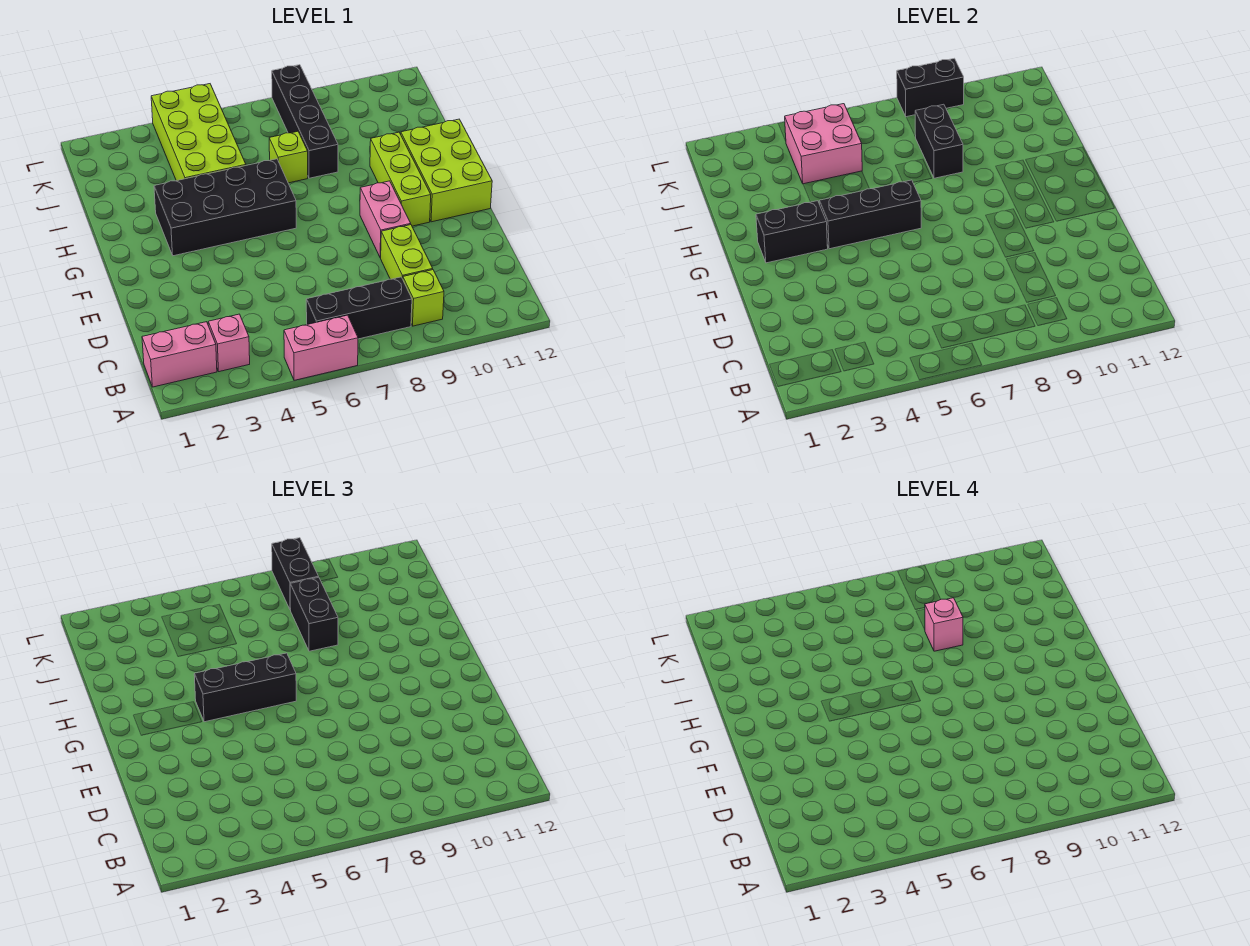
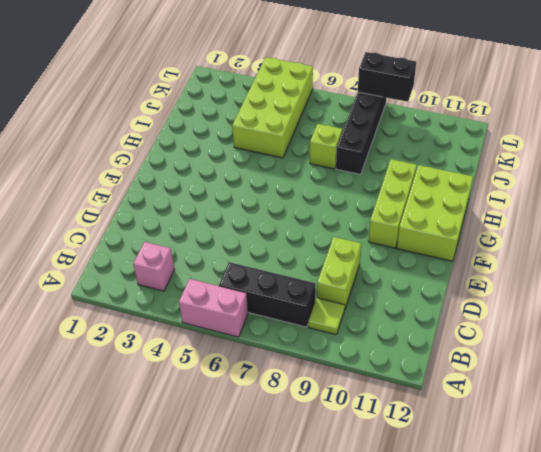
lime tile B9 level 1 -> lime brick B9 level 1
none -> pink brick B1:B2 level 1
none -> pink brick E9:F9 level 1
none -> black brick G3:H6 level 1

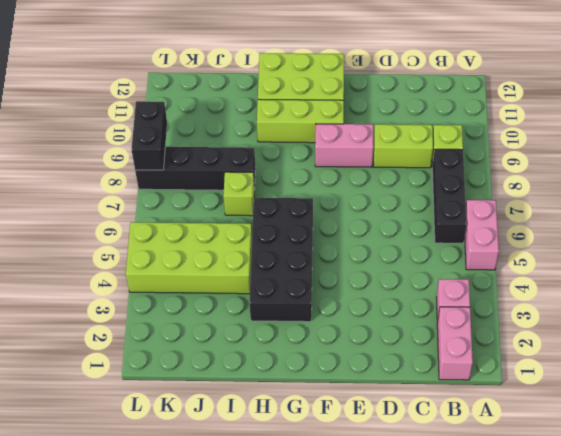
none -> black brick G2:G3 level 2
none -> black brick G4:G6 level 2
none -> black brick I8:J8 level 2

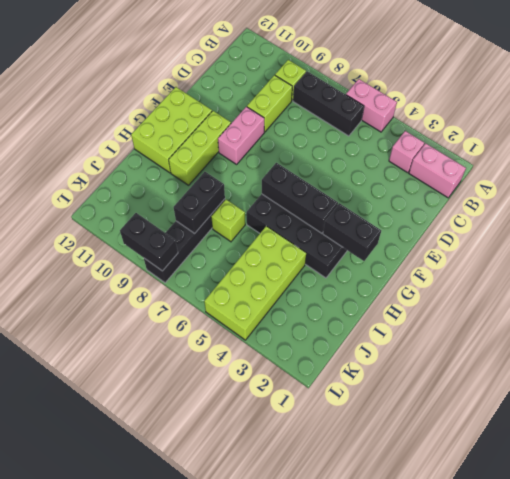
none -> pink brick J4:K5 level 2
none -> black brick G4:G6 level 3
none -> black brick I8:J8 level 3

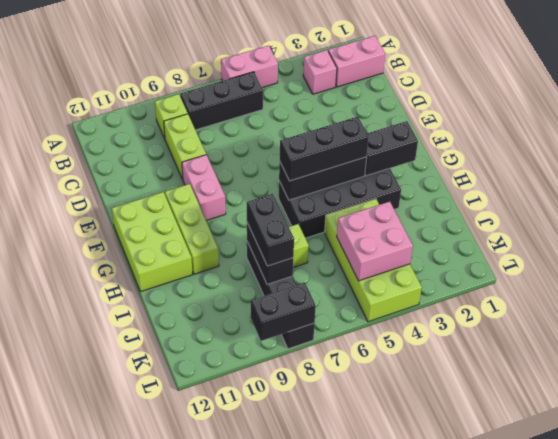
none -> black brick K8:L8 level 3
none -> pink brick I8 level 4

